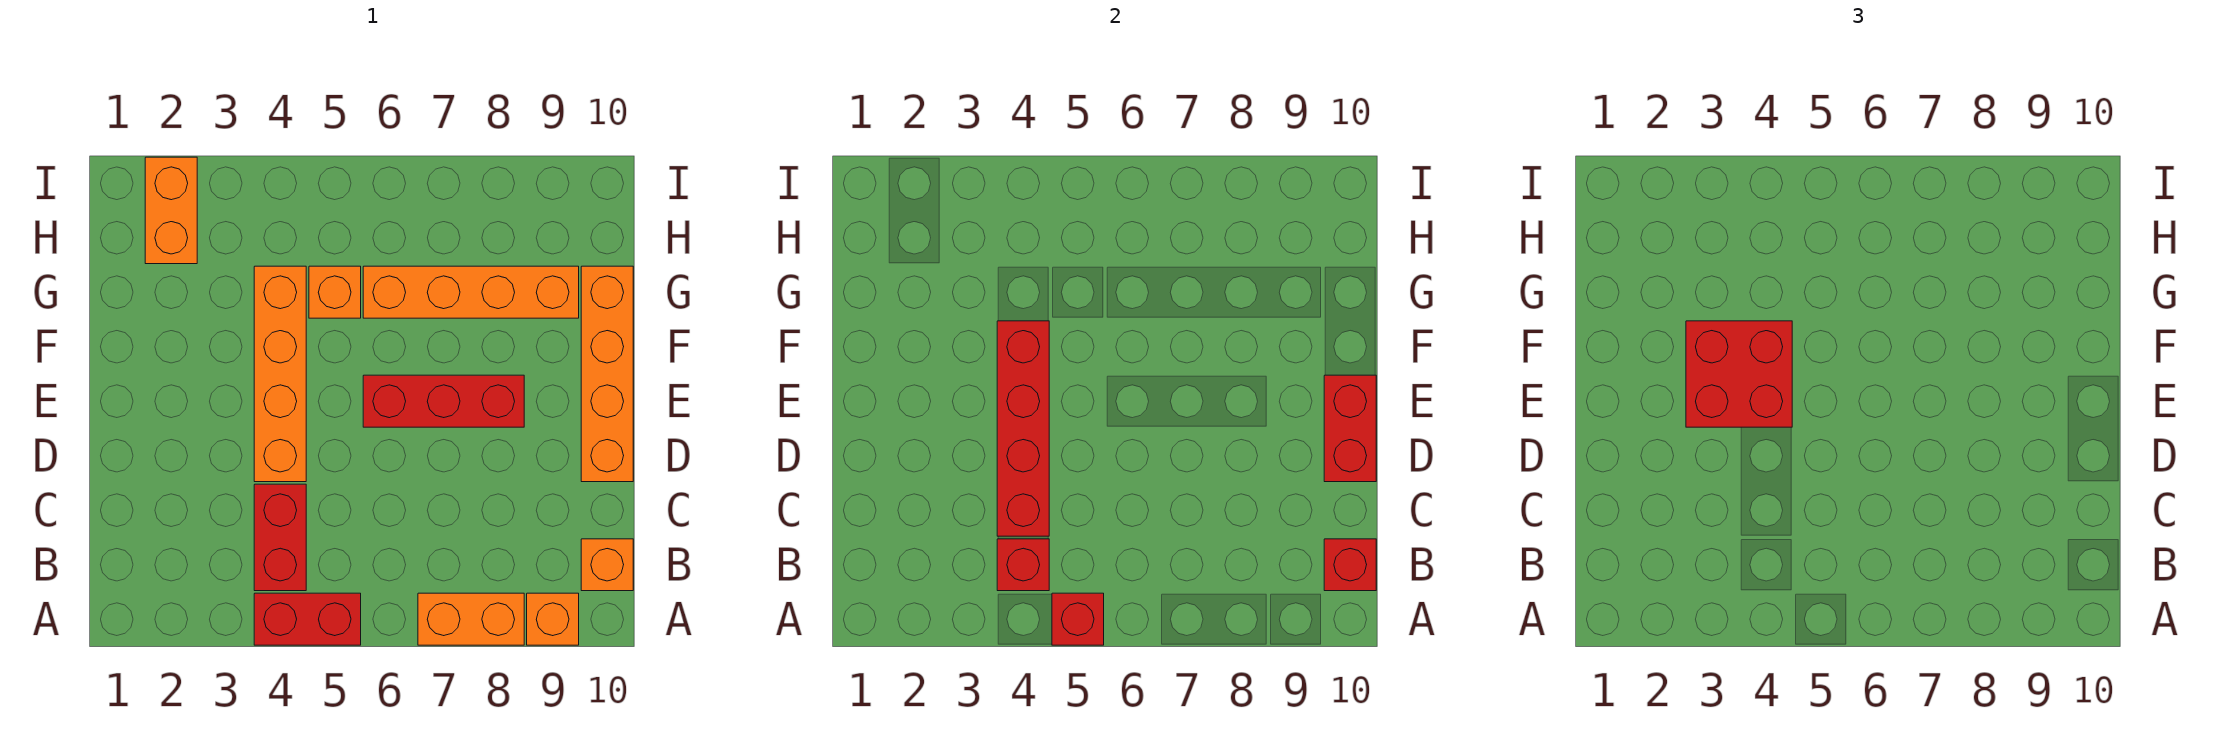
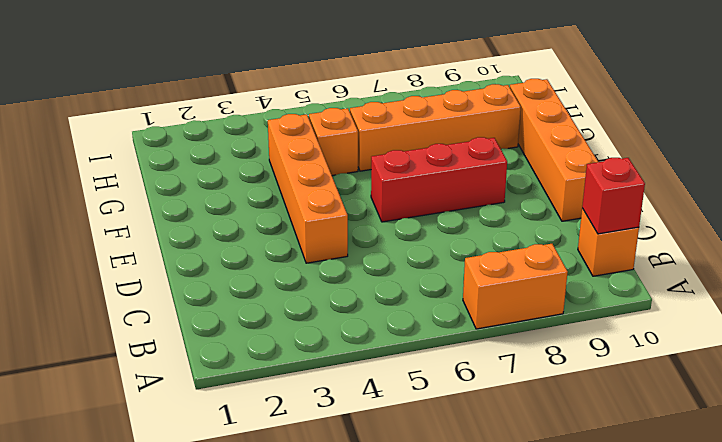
none -> red brick A4:A5 level 1
none -> orange brick A9 level 1
none -> red brick B4:C4 level 1

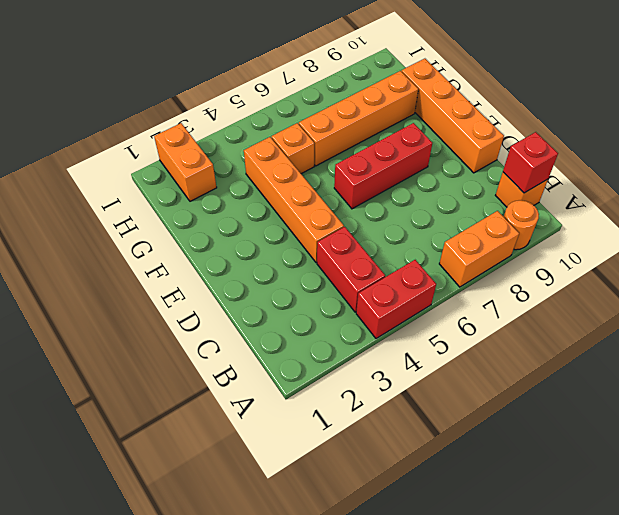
orange round brick A9 level 1 -> orange brick A9 level 1
none -> red brick A5 level 2
none -> red brick B4 level 2
none -> red brick C4:F4 level 2

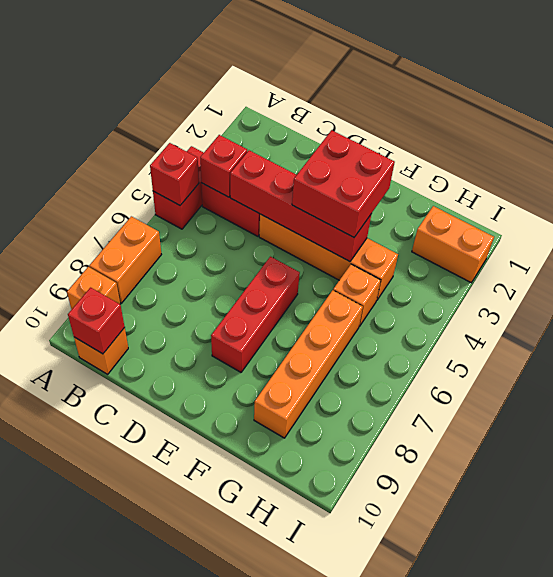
none -> orange brick D10:G10 level 1
none -> red brick D10:E10 level 2

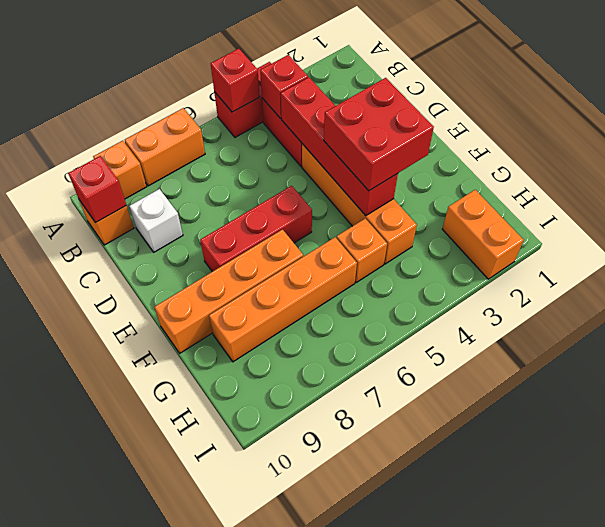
white brick C9 level 1 -> none
orange brick F7:F10 level 1 -> orange brick D10:G10 level 1
none -> red brick D10:E10 level 2

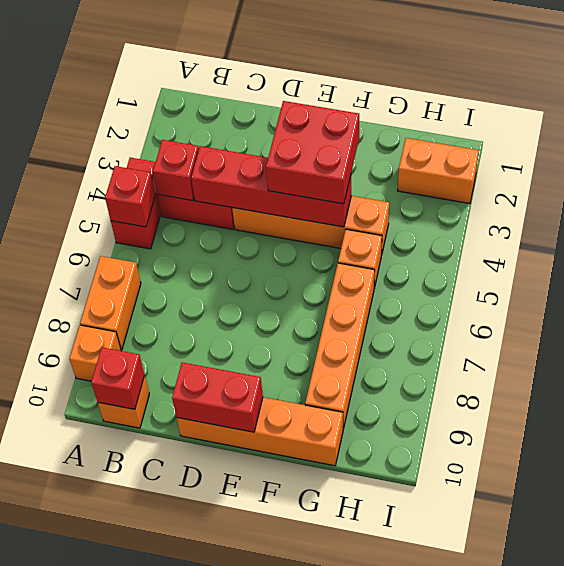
none -> red brick E6:E8 level 1

